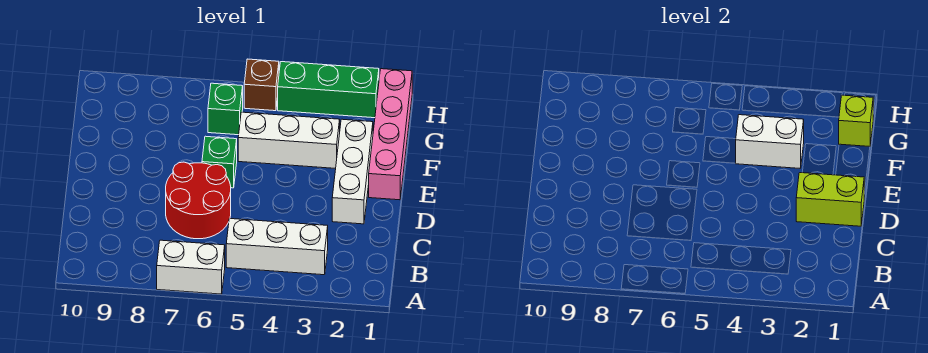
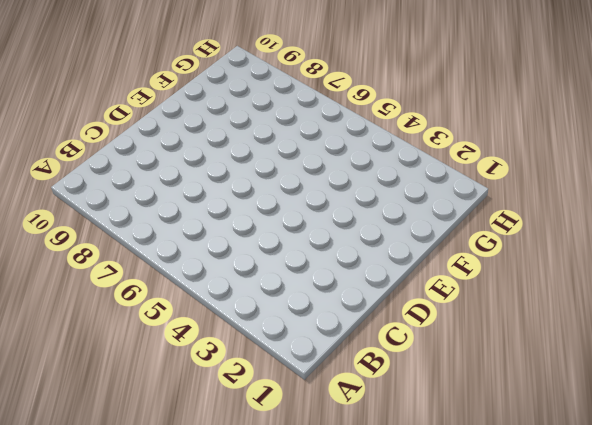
none -> white brick A6:A7 level 1
none -> white brick B3:B5 level 1
none -> red round brick C6:D7 level 1

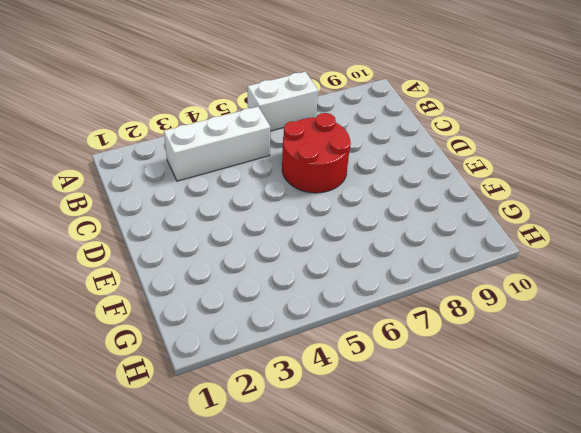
none -> white brick D2:F2 level 1
none -> pink brick E1:H1 level 1
none -> green brick E6 level 1

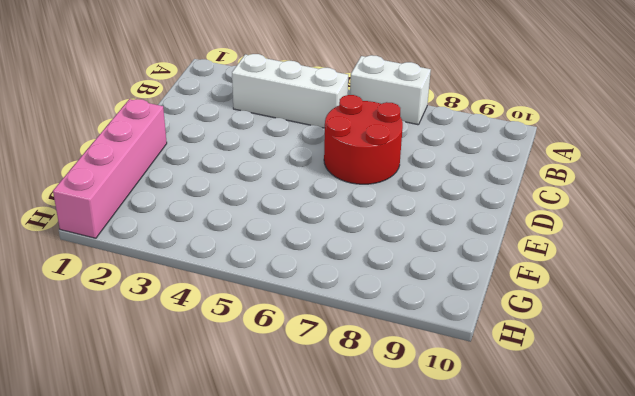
none -> white brick D2:F2 level 1
none -> green brick E6 level 1
none -> white brick F3:F5 level 1

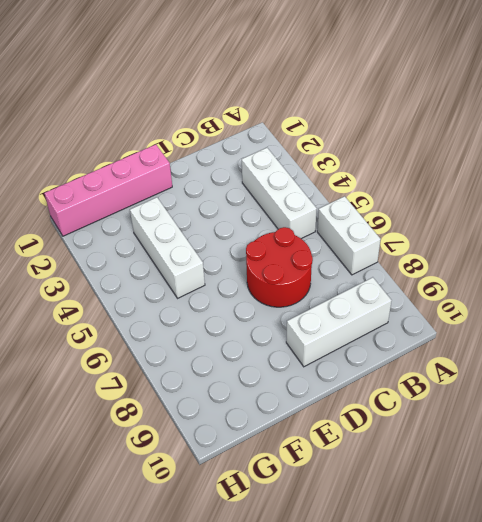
white brick B9:D9 level 1 -> white brick D2:F2 level 1
none -> green brick E6 level 1
none -> green brick G6 level 1
none -> green brick H2:H4 level 1

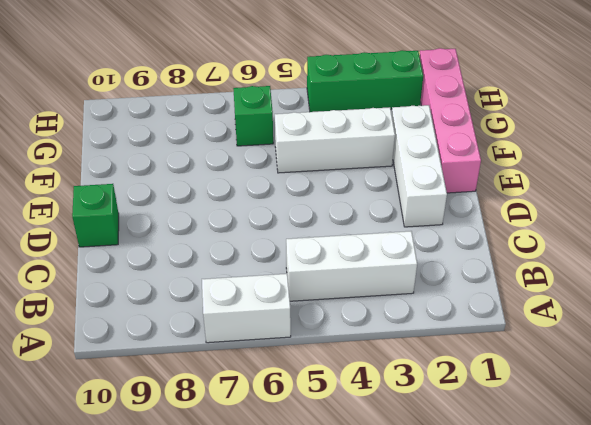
green brick D10 level 1 -> green brick E6 level 1
none -> red round brick C6:D7 level 1
none -> brown brick H5 level 1
none -> lime brick D1:D2 level 2

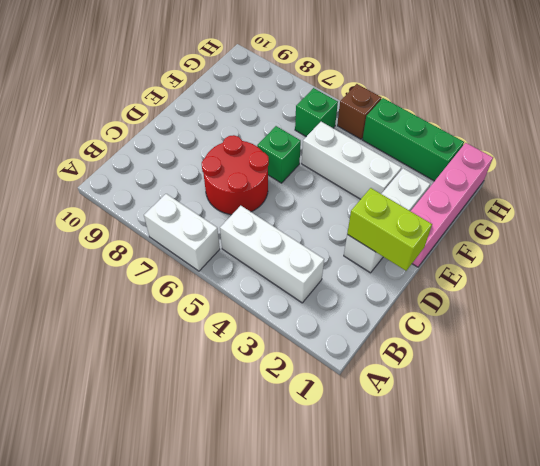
none -> white brick F3:F4 level 2
none -> lime brick G1 level 2

